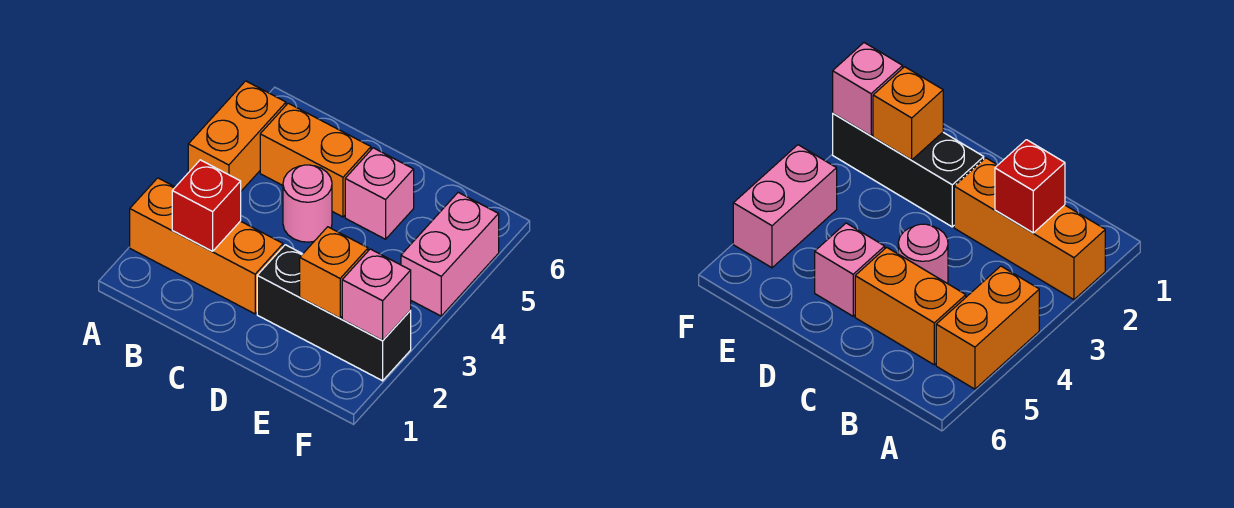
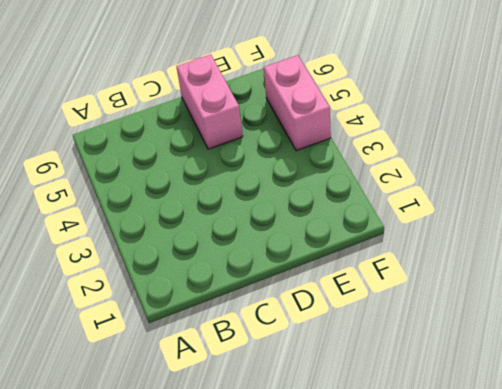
pink brick D5:D6 level 1 -> pink brick D5 level 1
none -> orange brick A2:C2 level 1
none -> orange brick A4:A5 level 1

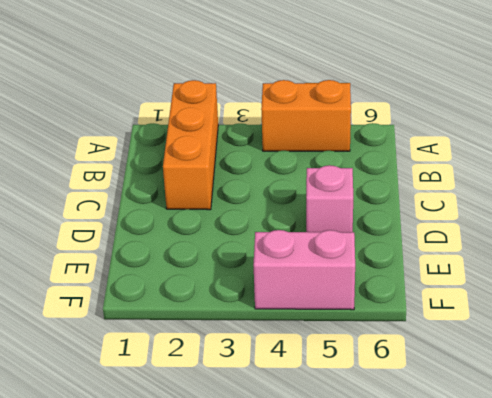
none -> orange brick B5:C5 level 1
none -> pink round brick C4 level 1

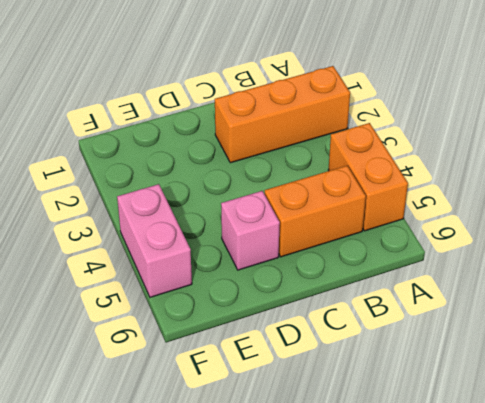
none -> pink round brick C4 level 1
none -> black brick D2:F2 level 1

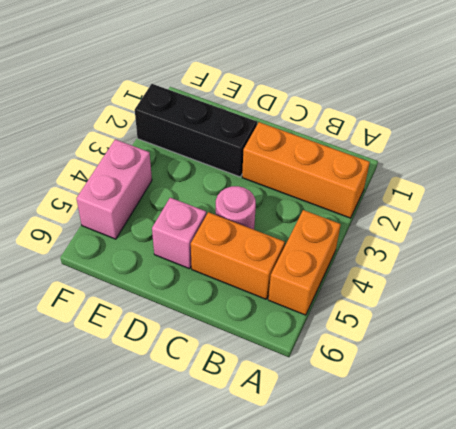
none -> red brick B2 level 2
none -> orange brick E2 level 2

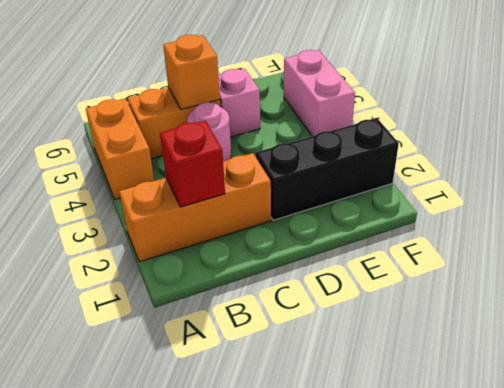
orange brick C5 level 2 -> orange brick E2 level 2
none -> pink brick F2 level 2

